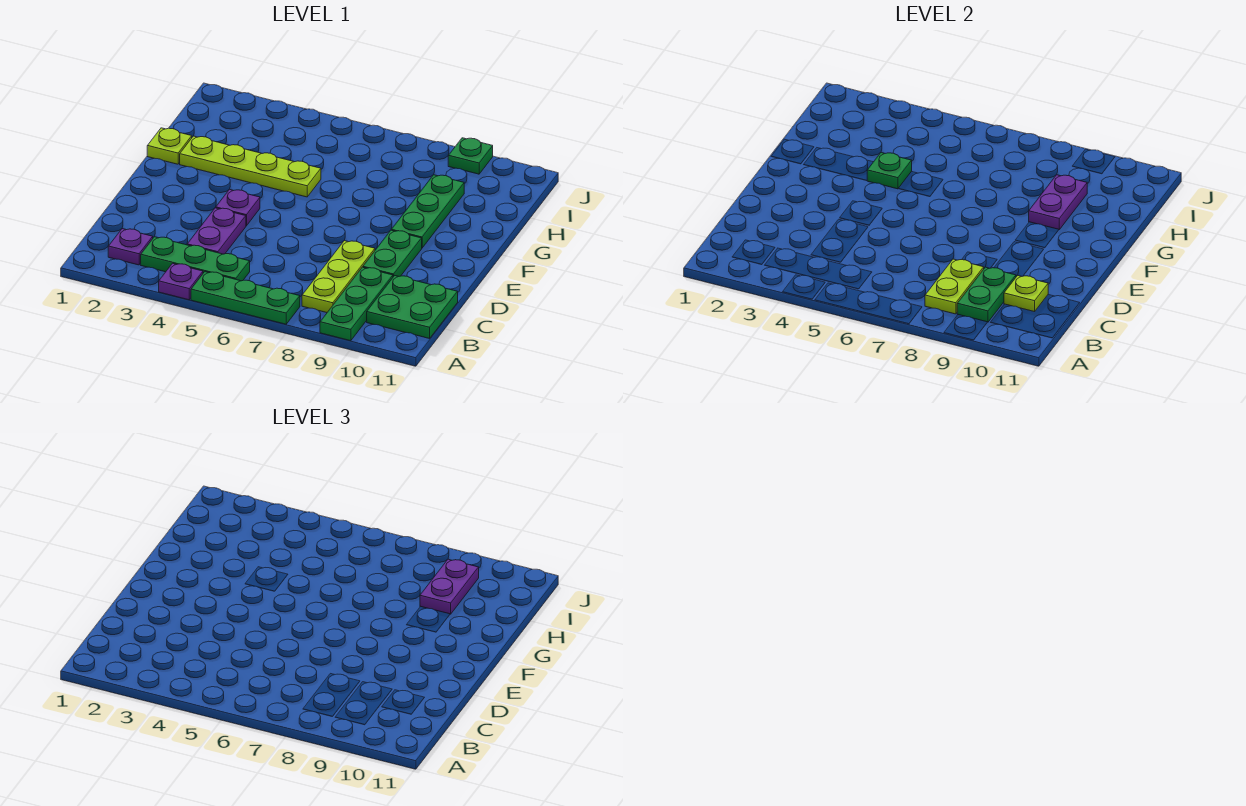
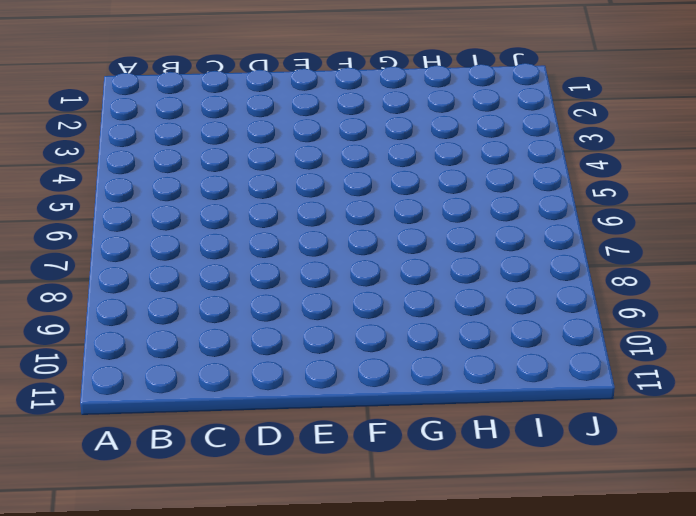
none -> purple plate A4 level 1
none -> green plate A5:A7 level 1
none -> green plate A9:C9 level 1

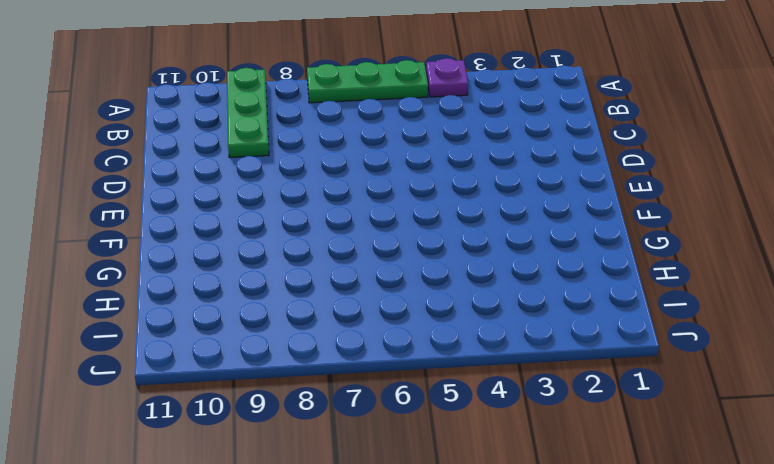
none -> purple plate B2 level 1
none -> green plate B3:B5 level 1
none -> lime plate B8:D8 level 1

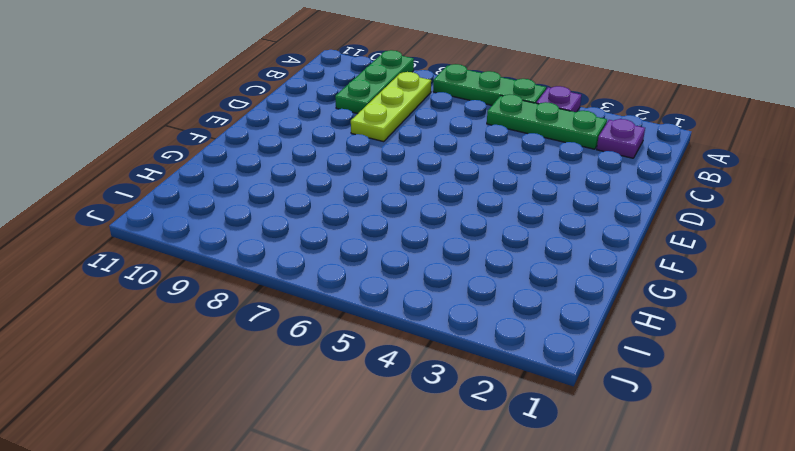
none -> green plate B10:C11 level 1
none -> purple plate C4:D4 level 1
none -> green plate D9:E9 level 1

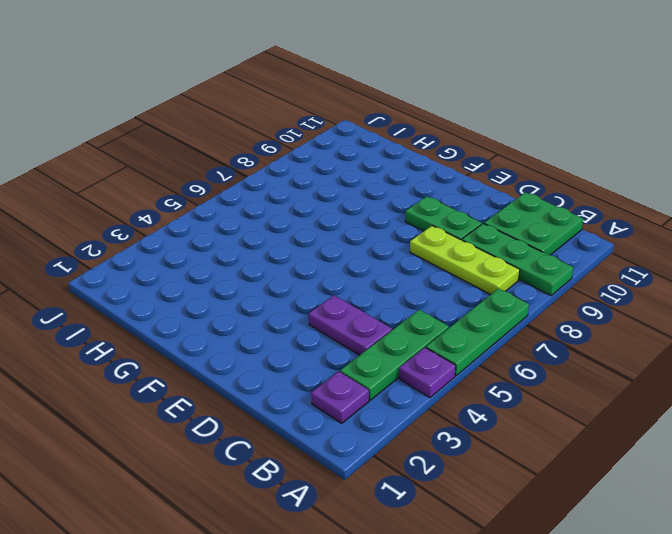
none -> purple plate E4 level 1
none -> green plate F9:H9 level 1
none -> lime plate G1 level 1

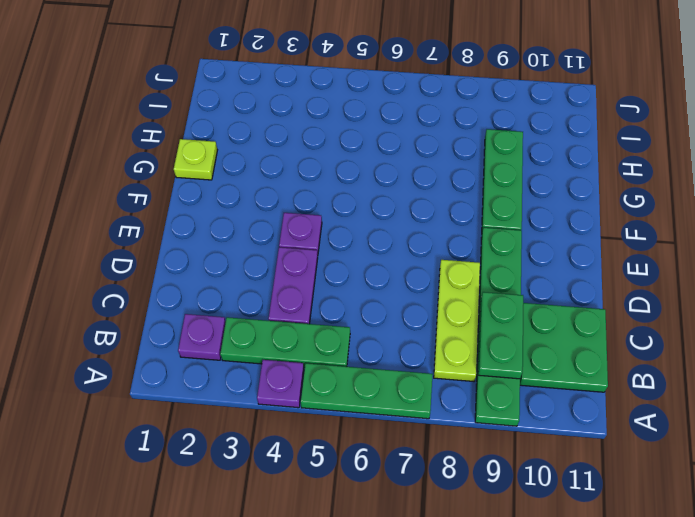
none -> lime plate G2:G5 level 1
none -> green plate J9 level 1
none -> lime plate B8:C8 level 2

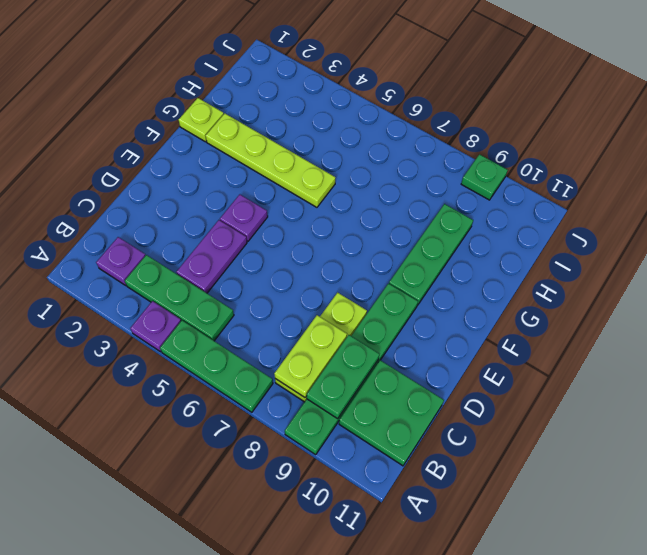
none -> lime plate C10 level 2
none -> green plate G4 level 2
none -> purple plate G9:H9 level 2

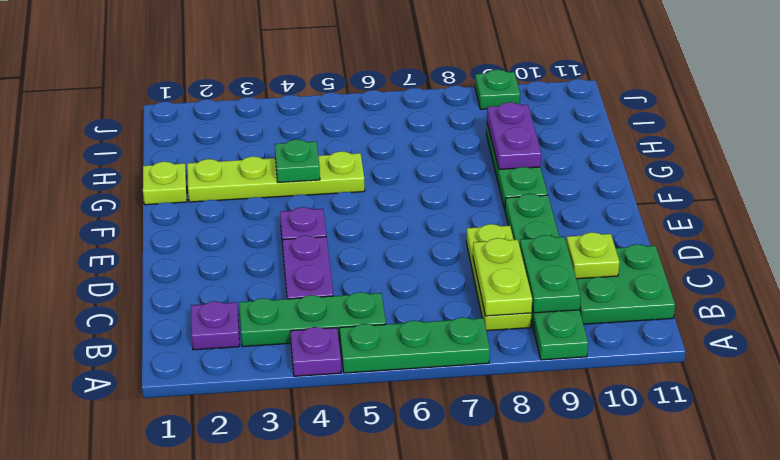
none -> purple plate H9:I9 level 3

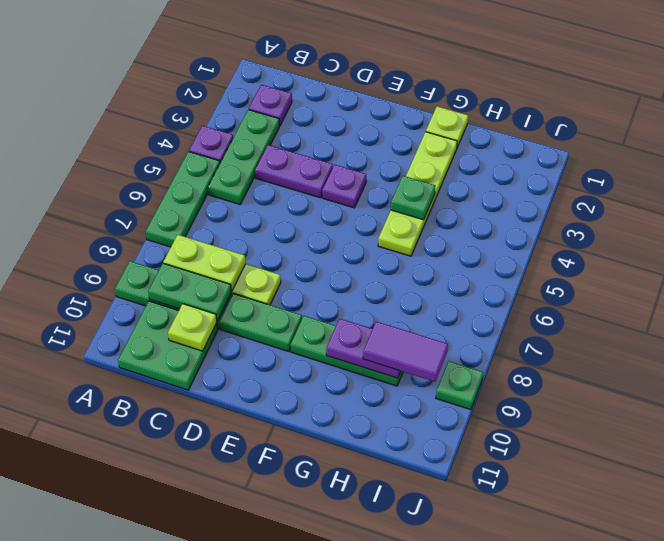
purple tile H9:I9 level 3 -> purple plate H9:I9 level 3

